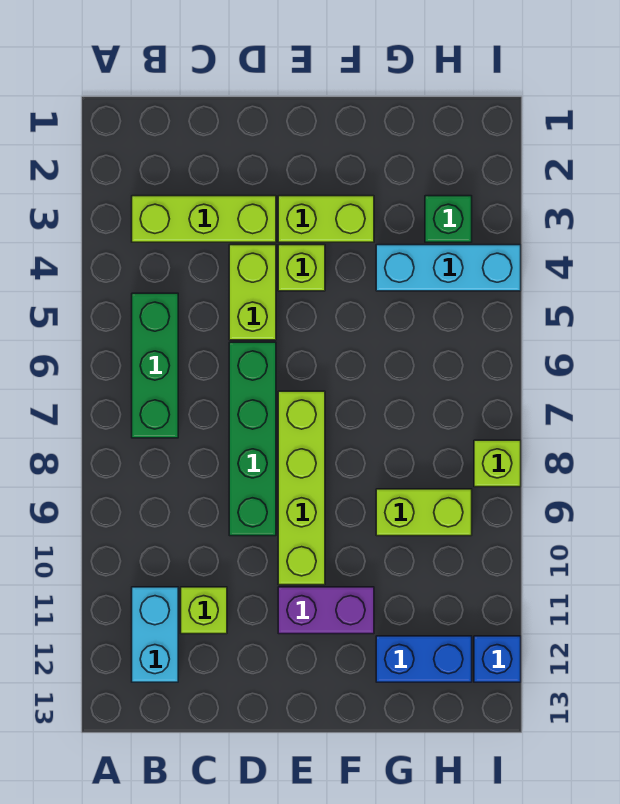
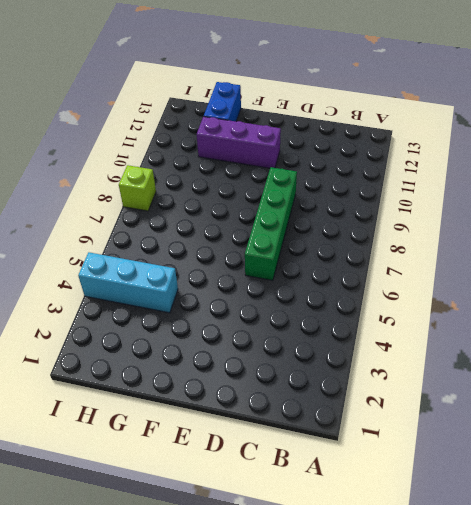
purple brick E11:G11 level 1 -> purple brick E11:F11 level 1
blue brick G12:G13 level 1 -> blue brick G12:H12 level 1
none -> lime brick B3:D3 level 1
none -> green brick B5:B7 level 1
none -> cyan brick B11:B12 level 1

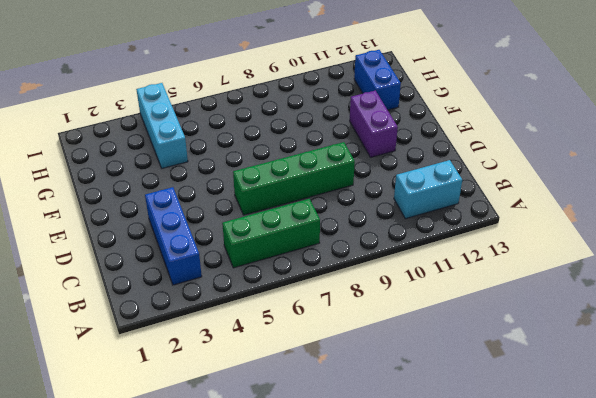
blue brick B3:D3 level 1 -> lime brick B3:D3 level 1
none -> lime brick C11 level 1
none -> lime brick D4:D5 level 1
none -> lime brick E3:F3 level 1

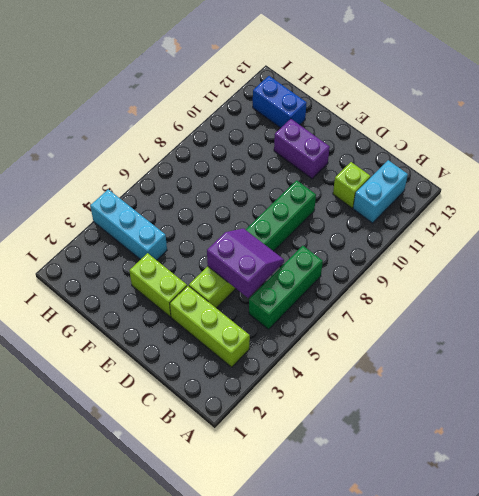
purple slope C5:D6 level 2 top 5 -> none
none -> lime brick E4 level 1
none -> lime brick E7:E10 level 1
none -> lime brick G9:H9 level 1

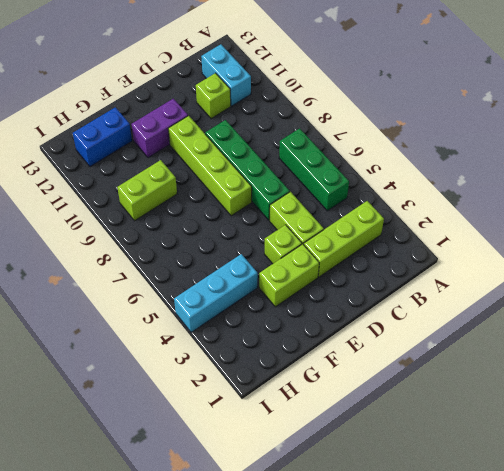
none -> green brick H3 level 1
none -> lime brick I8 level 1
none -> blue brick I12 level 1

